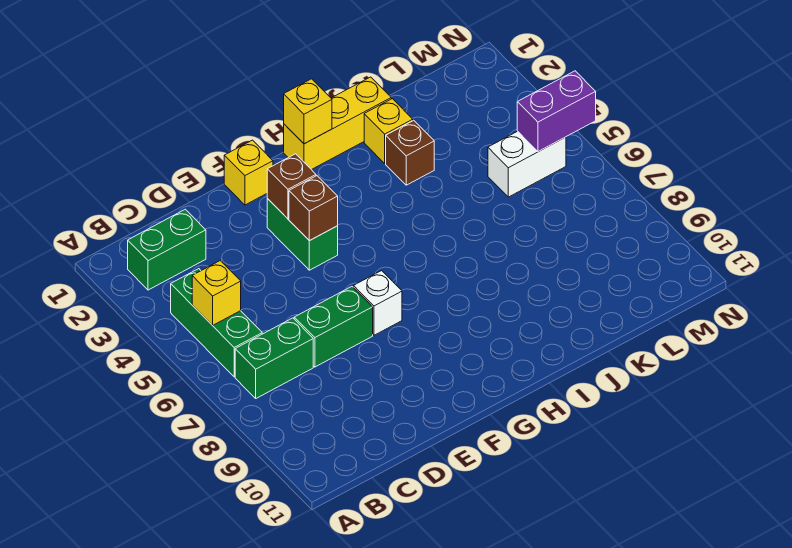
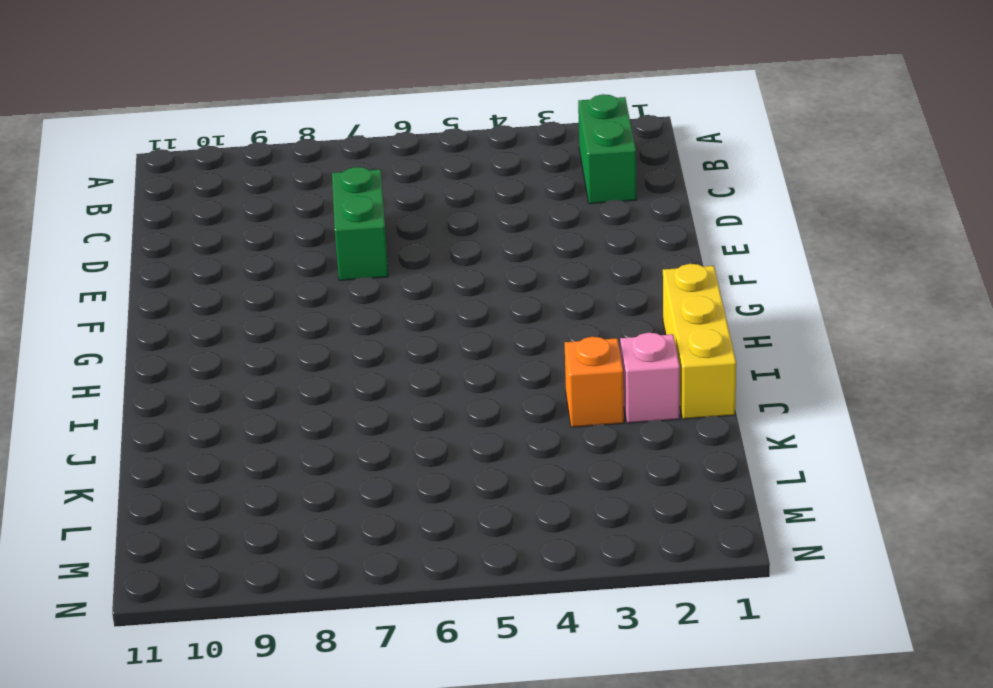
pink brick J2 level 1 -> yellow brick J2 level 1
orange brick J3 level 1 -> brown brick J3 level 1
none -> green brick B4:B6 level 1
none -> green brick B7:C7 level 1
none -> yellow brick F1 level 1

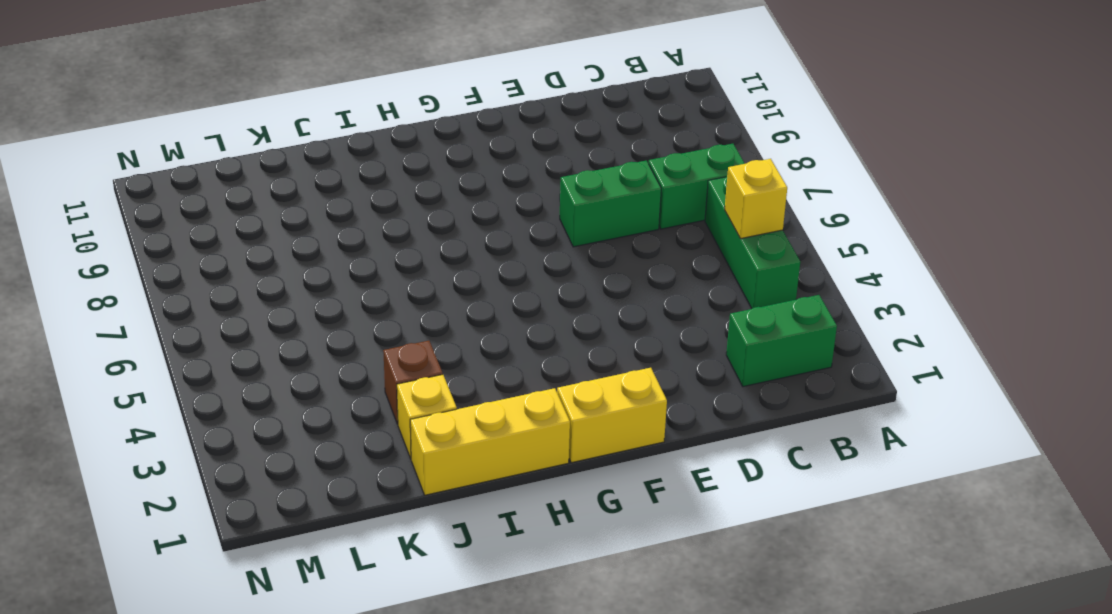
yellow brick F1:G1 level 1 -> yellow brick F1 level 1
none -> green brick F3:F4 level 1
none -> white brick F7 level 1
none -> white brick L5:M5 level 1

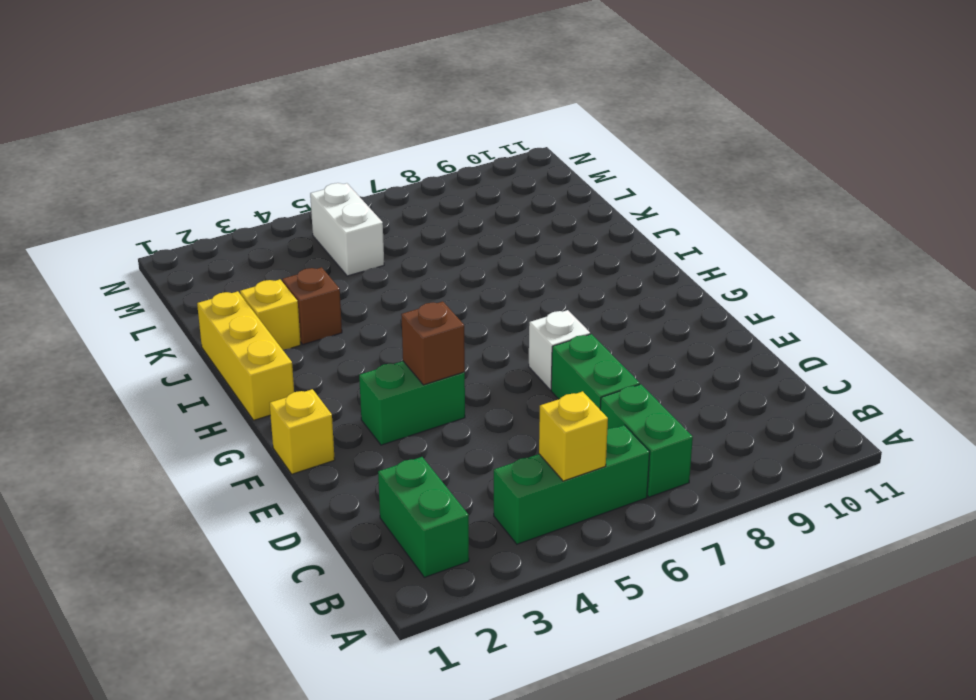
none -> brown brick F3 level 2
none -> yellow brick H1 level 2
none -> purple brick M5:N5 level 2

